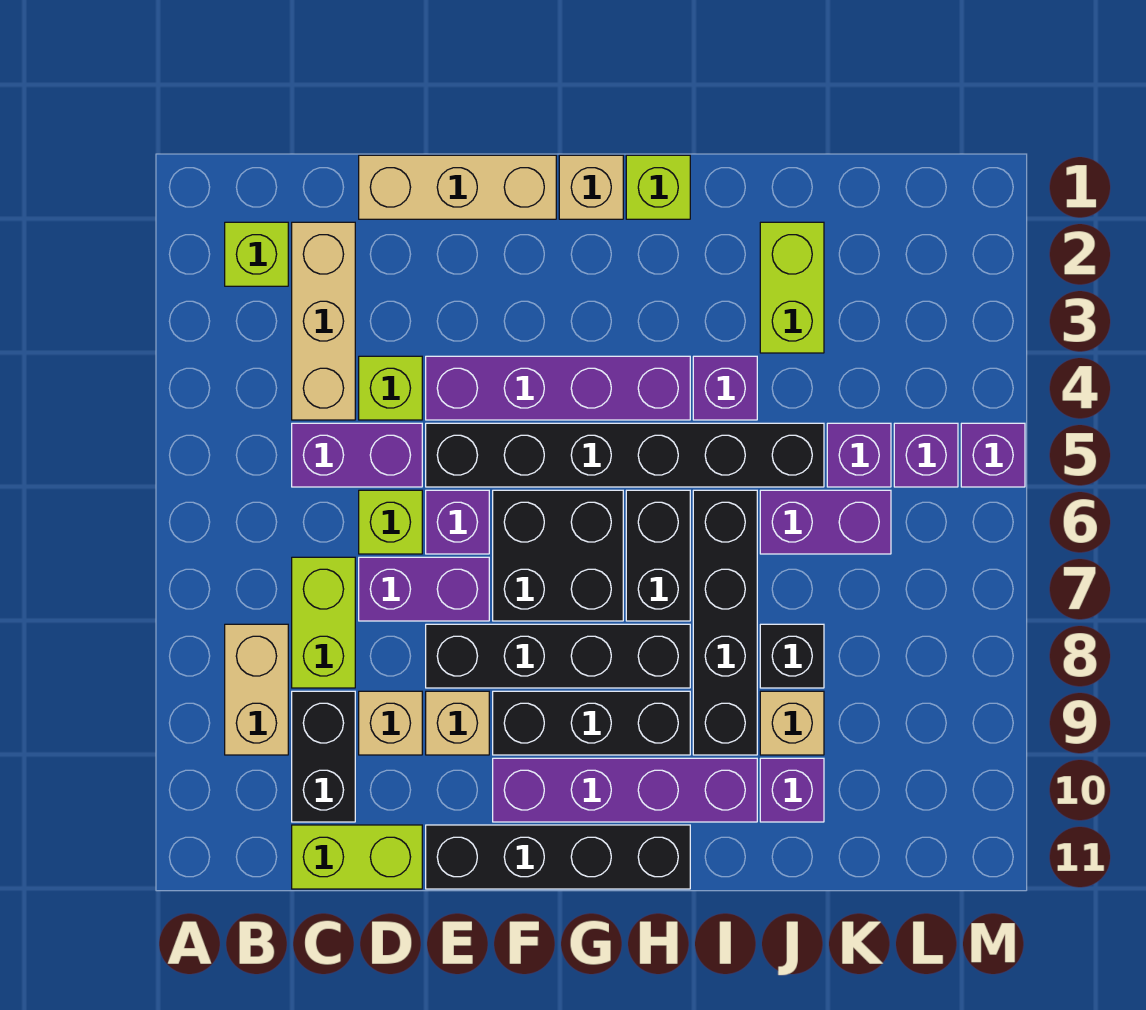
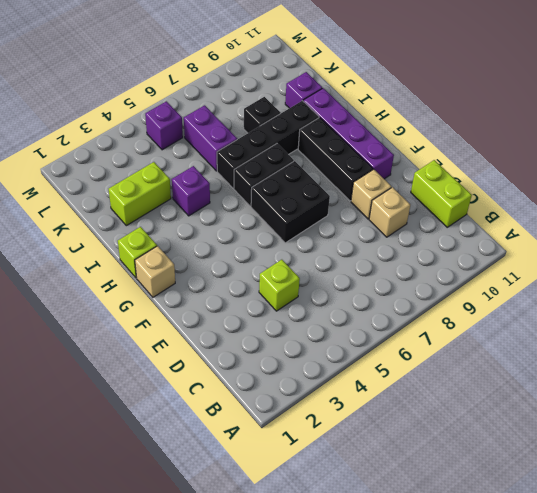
none -> lime brick B2 level 1
none -> tan brick B8:B9 level 1
none -> tan brick C2:C4 level 1
none -> purple brick C5:D5 level 1

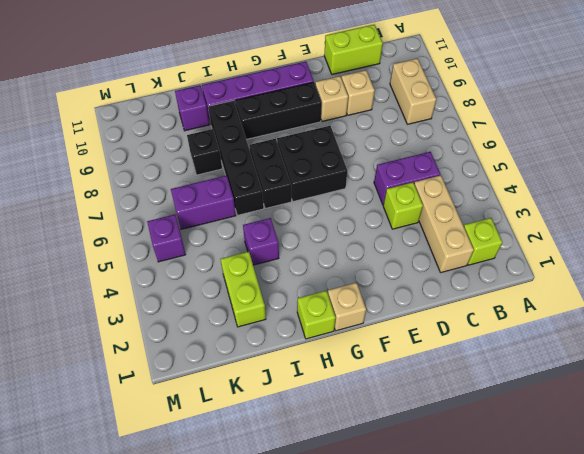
none -> lime brick C7:C8 level 1
none -> black brick C9:C10 level 1
none -> tan brick D1:F1 level 1
none -> lime brick D6 level 1

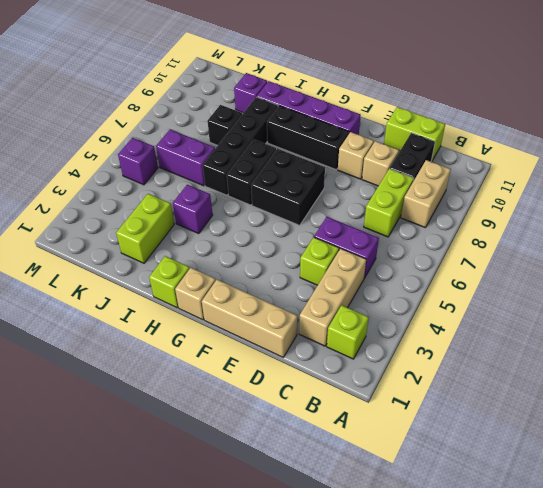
none -> lime brick D6 level 1
none -> purple brick D7:E7 level 1
none -> purple brick E4:H4 level 1
none -> black brick E5:J5 level 1

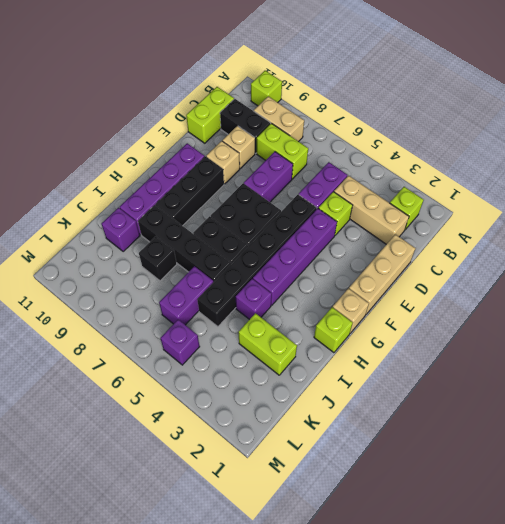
lime brick A10 level 1 -> lime brick D6 level 1
none -> purple brick E6 level 1
none -> black brick E8:H8 level 1
none -> black brick E11:H11 level 1
none -> tan brick J9 level 1

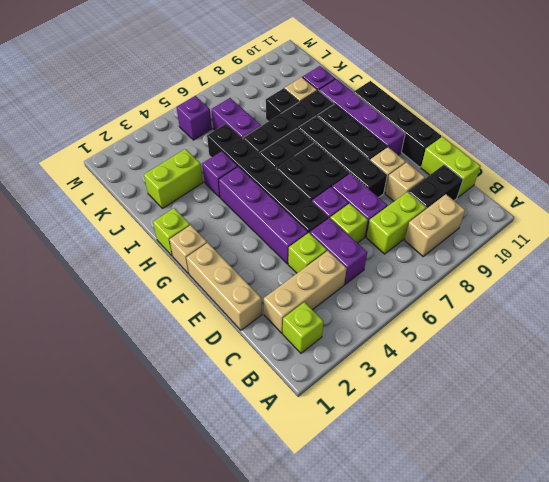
none -> purple brick K5 level 1
none -> purple brick M5 level 1

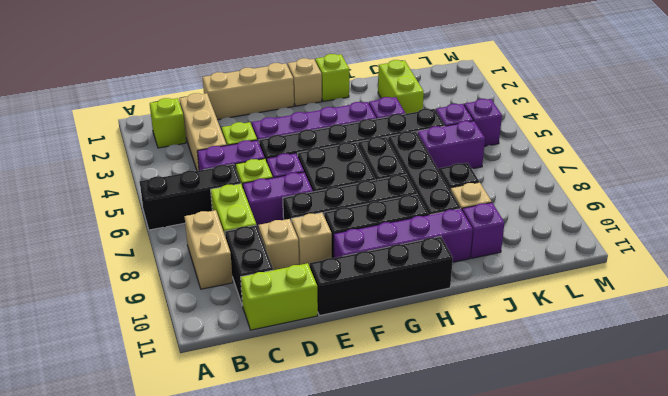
black brick A6:C6 level 1 -> none
none -> purple brick M5 level 1

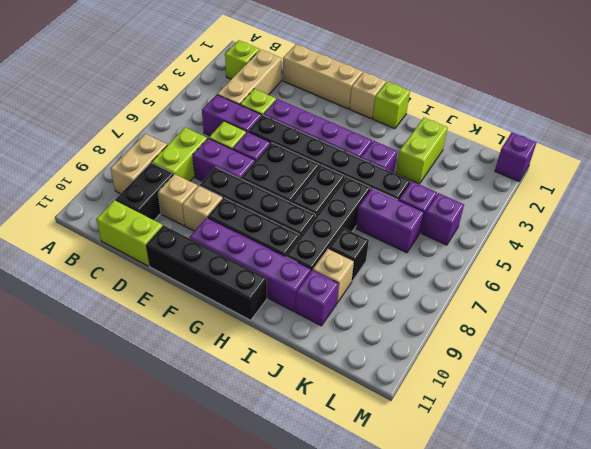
purple brick M1 level 1 -> purple brick M5 level 1

